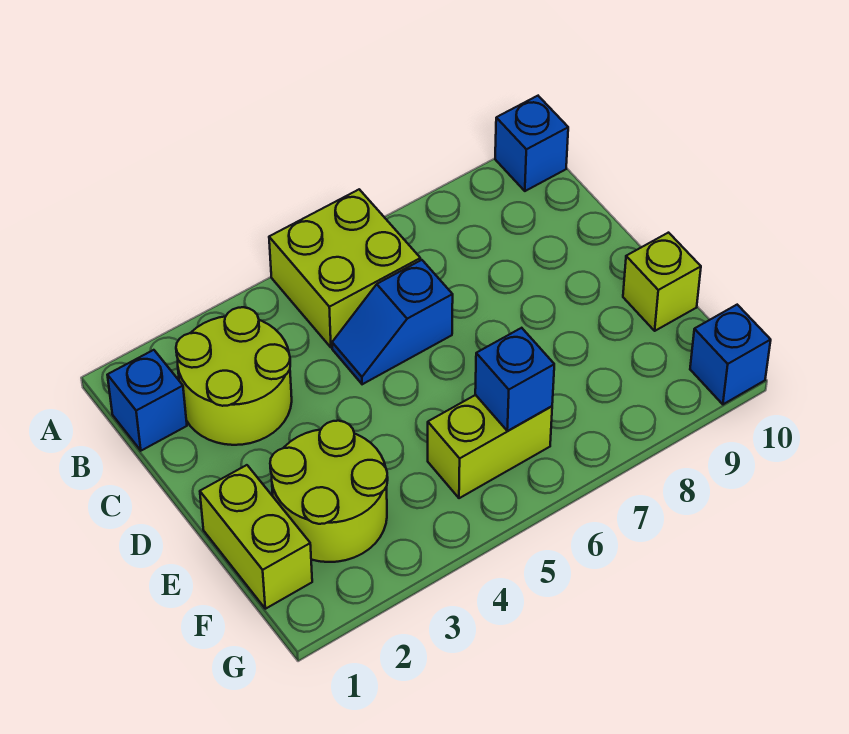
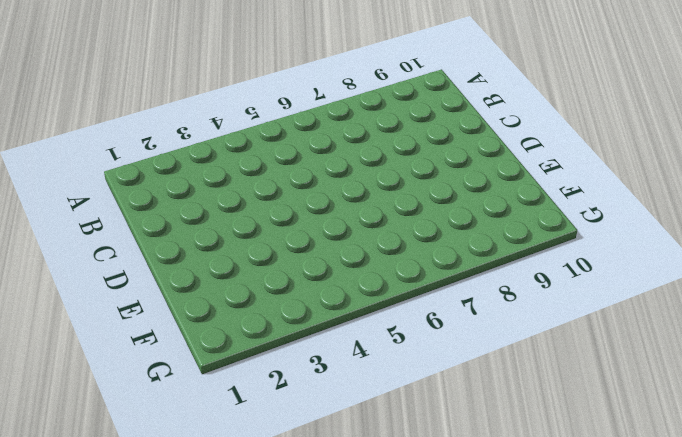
none -> lime brick A5:B6 level 1
none -> blue brick A10 level 1

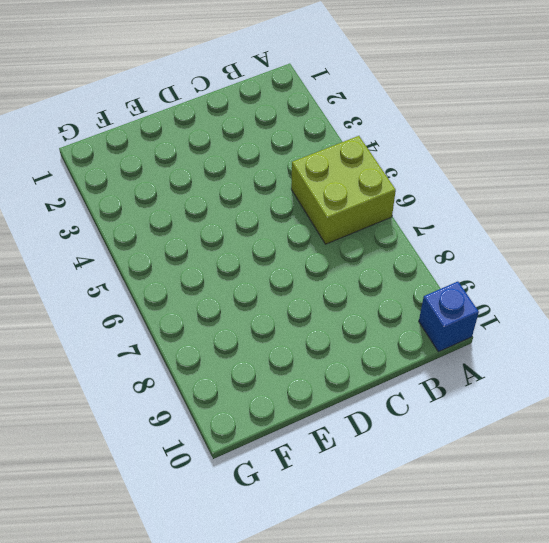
none -> blue brick B1 level 1
none -> lime round brick B2:C3 level 1

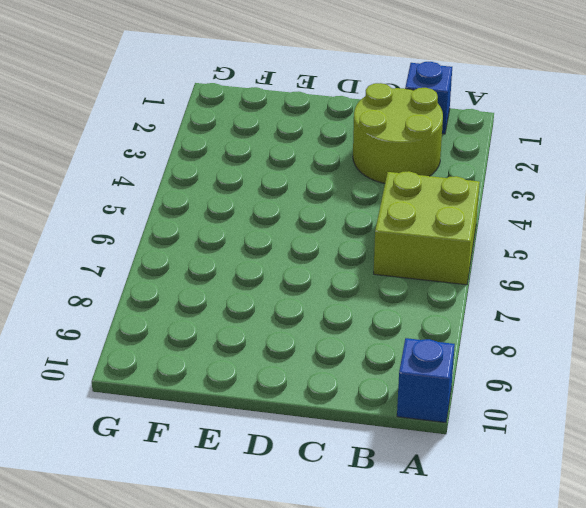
none -> blue slope C5:C6 level 1 top 6
none -> lime brick E1:F1 level 1

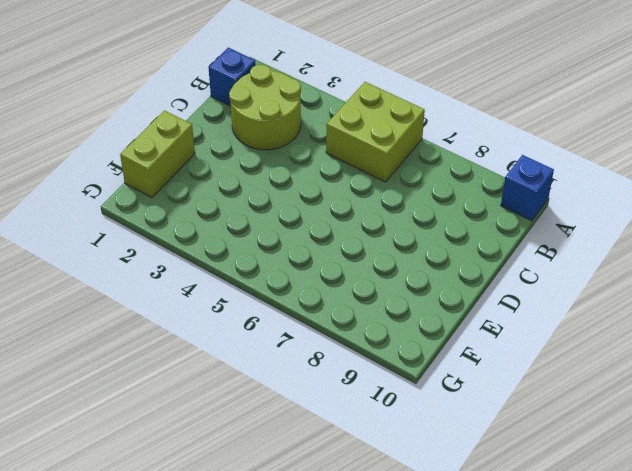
none -> blue slope C5:C6 level 1 top 6
none -> lime round brick E2:F3 level 1

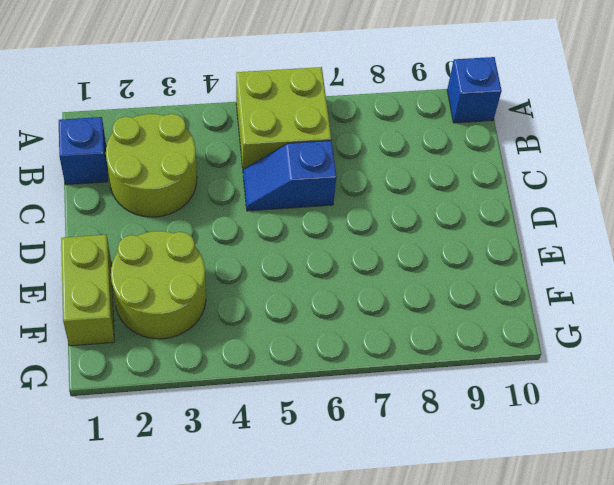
none -> lime brick E10 level 1
none -> lime brick F5:F6 level 1

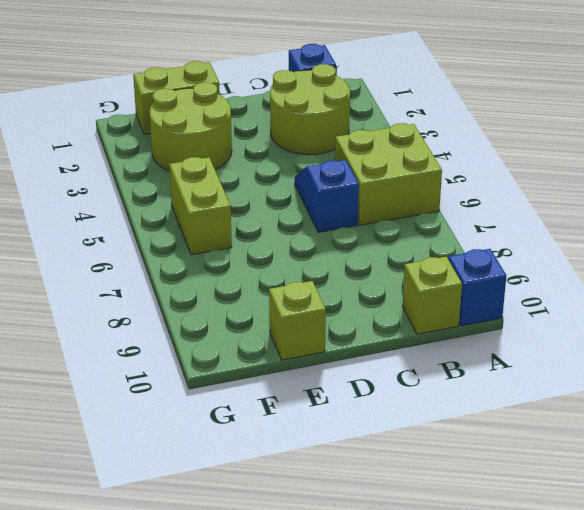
lime brick B10 level 1 -> none
none -> blue brick G10 level 1
none -> blue brick F6 level 2

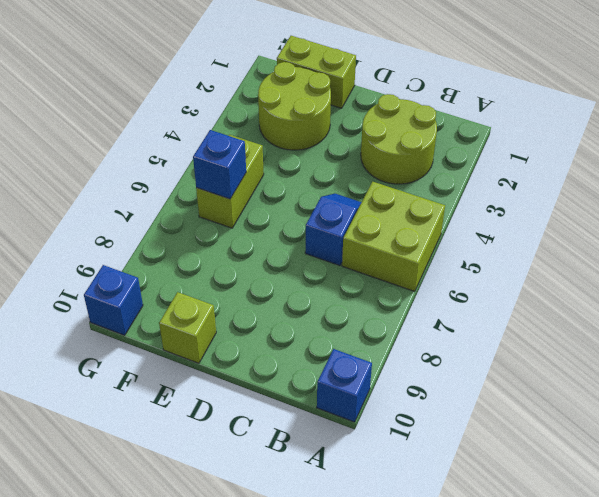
none -> blue brick B1 level 1

